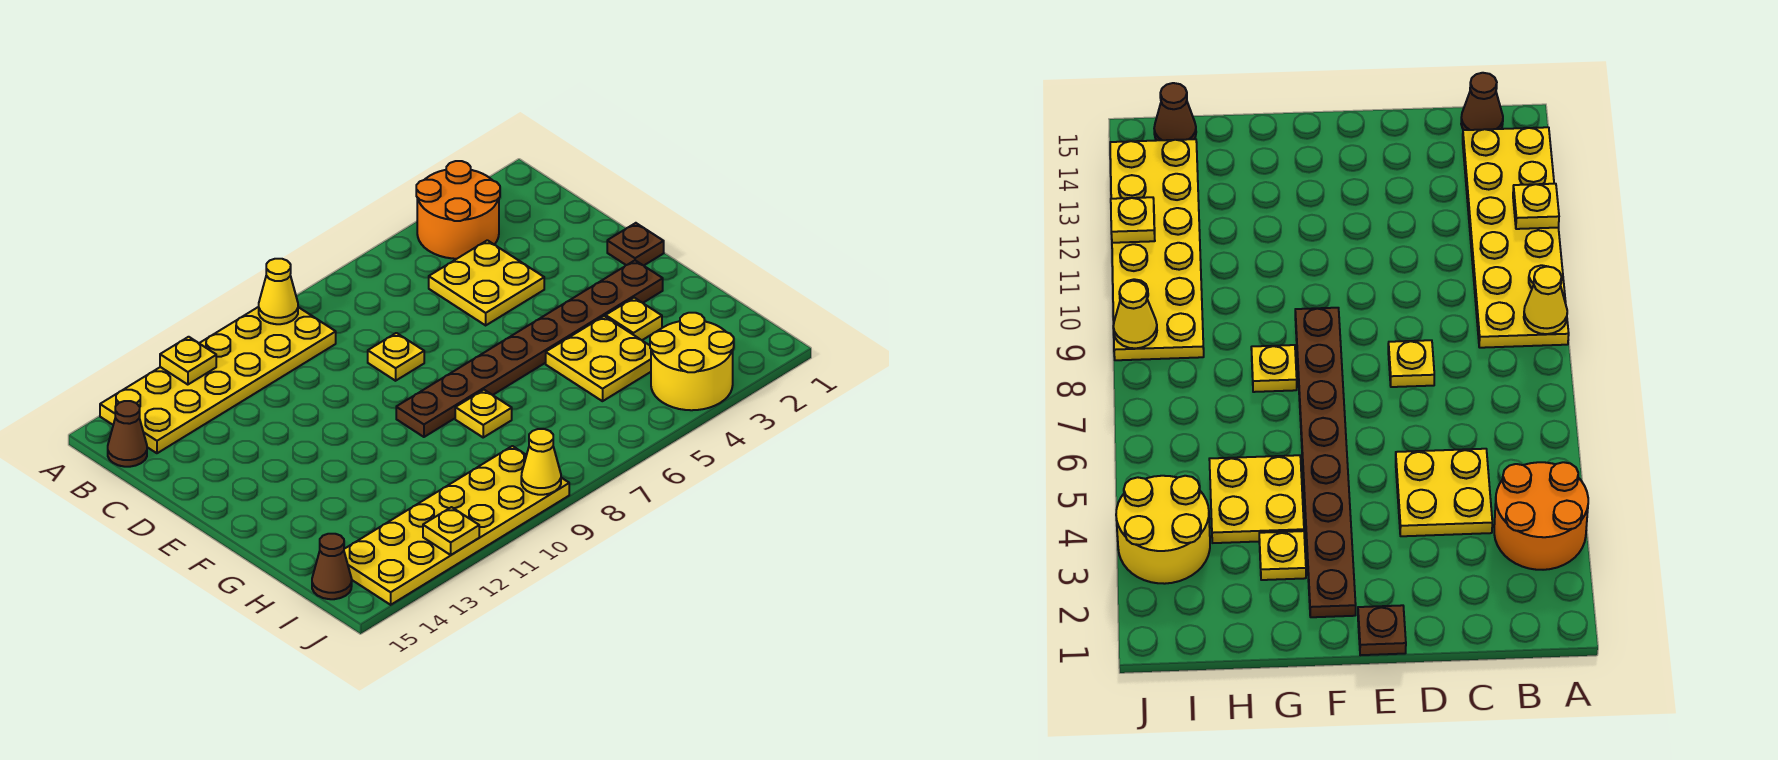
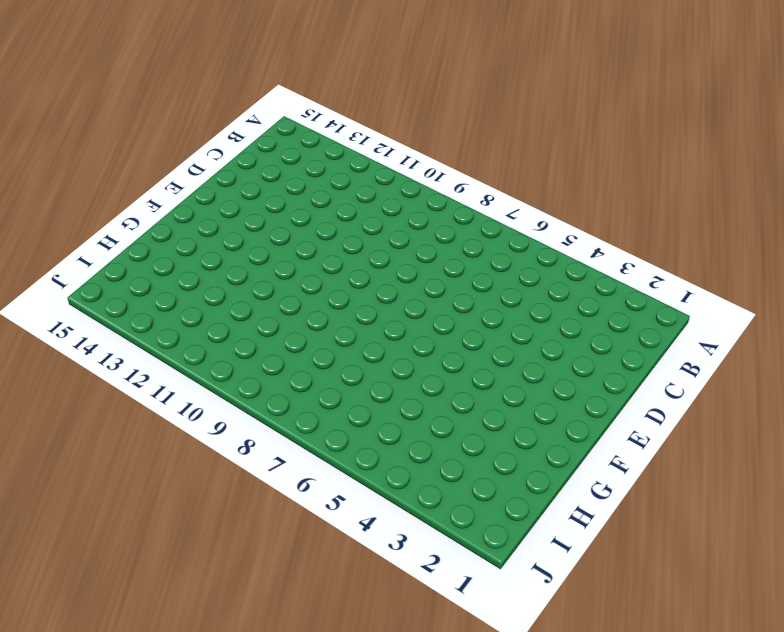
none -> orange round brick A3:B4 level 1
none -> yellow plate A9:B14 level 1
none -> brown cone B15 level 1

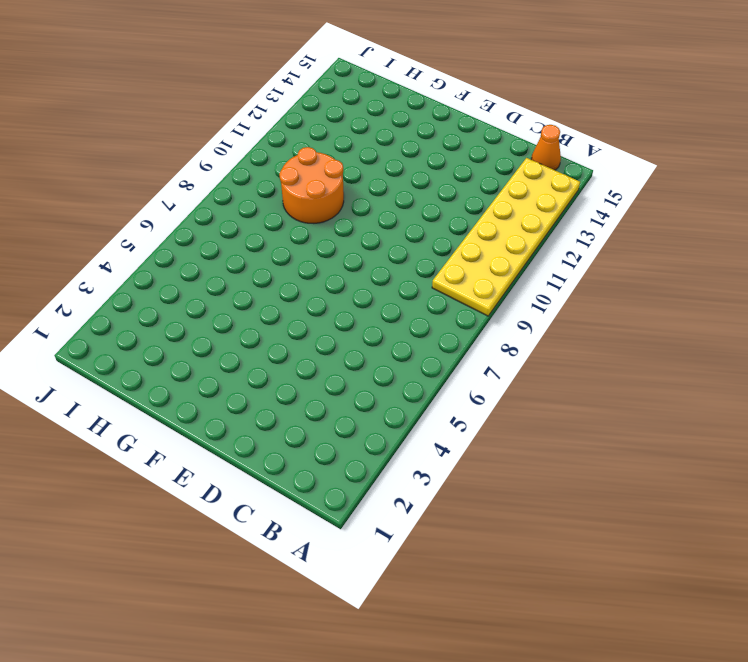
orange cone B15 level 1 -> brown cone B15 level 1
orange round brick G9:H10 level 1 -> orange round brick A3:B4 level 1
none -> yellow plate C4:D5 level 1
none -> yellow plate D8 level 1
none -> brown plate E1 level 1

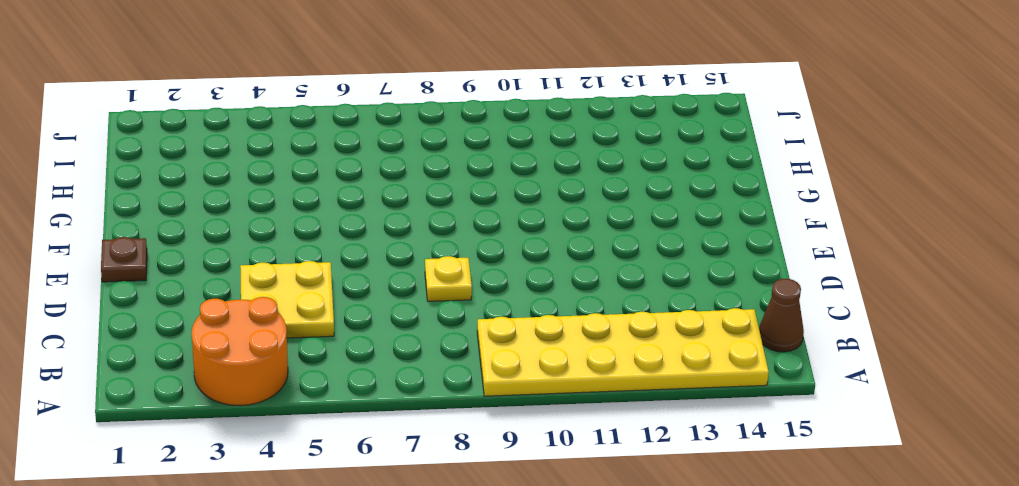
none -> brown plate F2:F9 level 1
none -> yellow plate G3 level 1
none -> yellow plate G4:H5 level 1

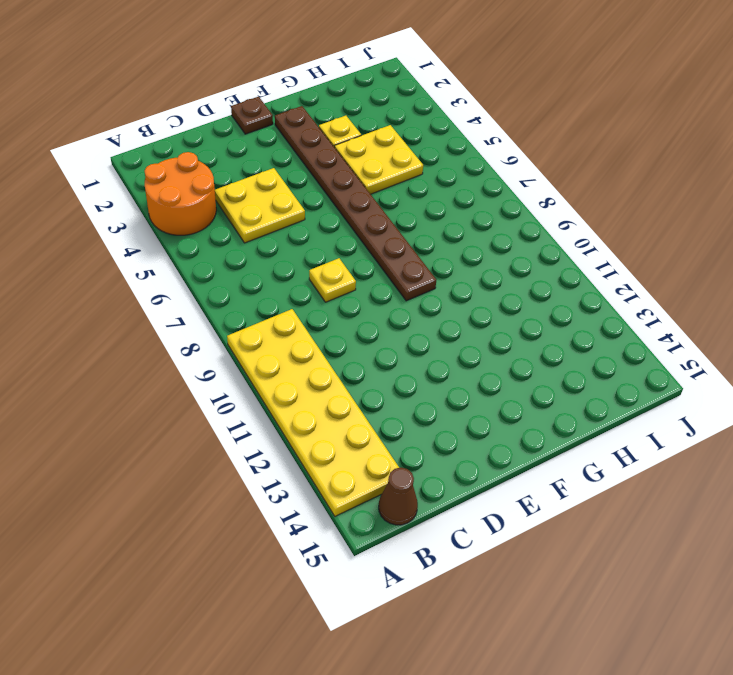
none -> yellow plate G8 level 1
none -> yellow round brick I3:J4 level 1
none -> yellow plate I9:J14 level 1

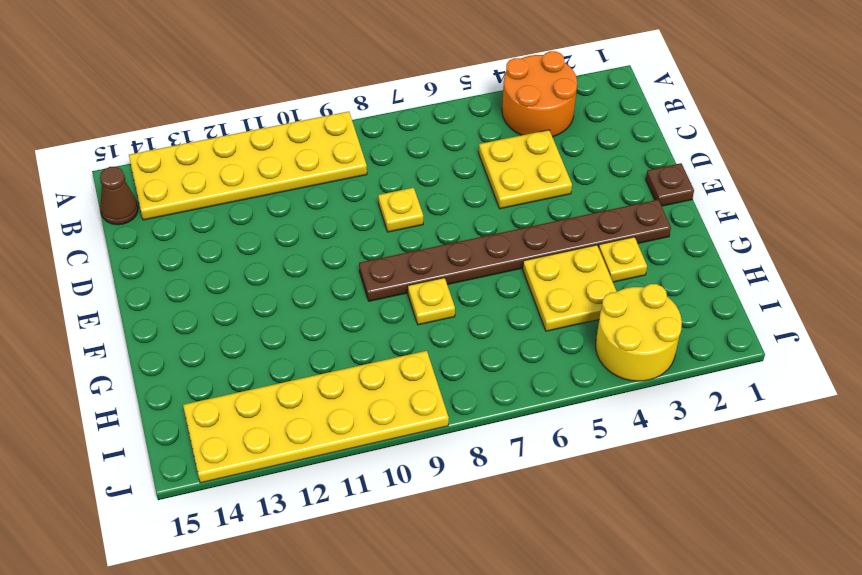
none -> brown cone I15 level 1
none -> yellow cone A9 level 2
none -> yellow plate A12 level 2

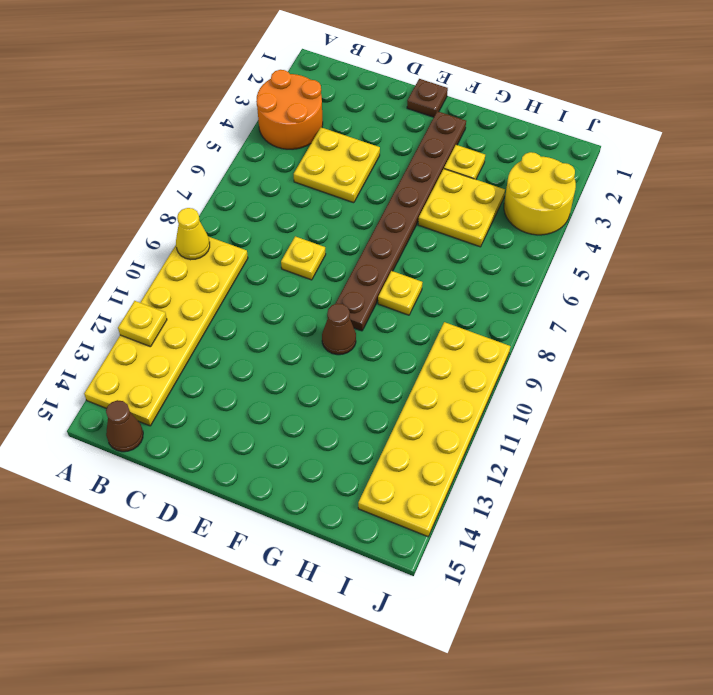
brown cone F10 level 1 -> brown cone I15 level 1
none -> yellow cone J9 level 2
none -> yellow plate J12 level 2

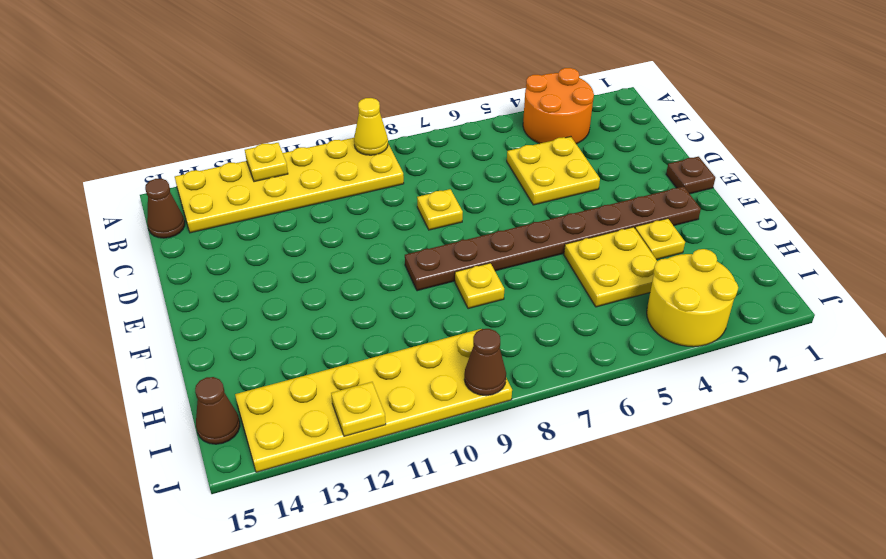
brown cone J9 level 2 -> yellow cone J9 level 2

